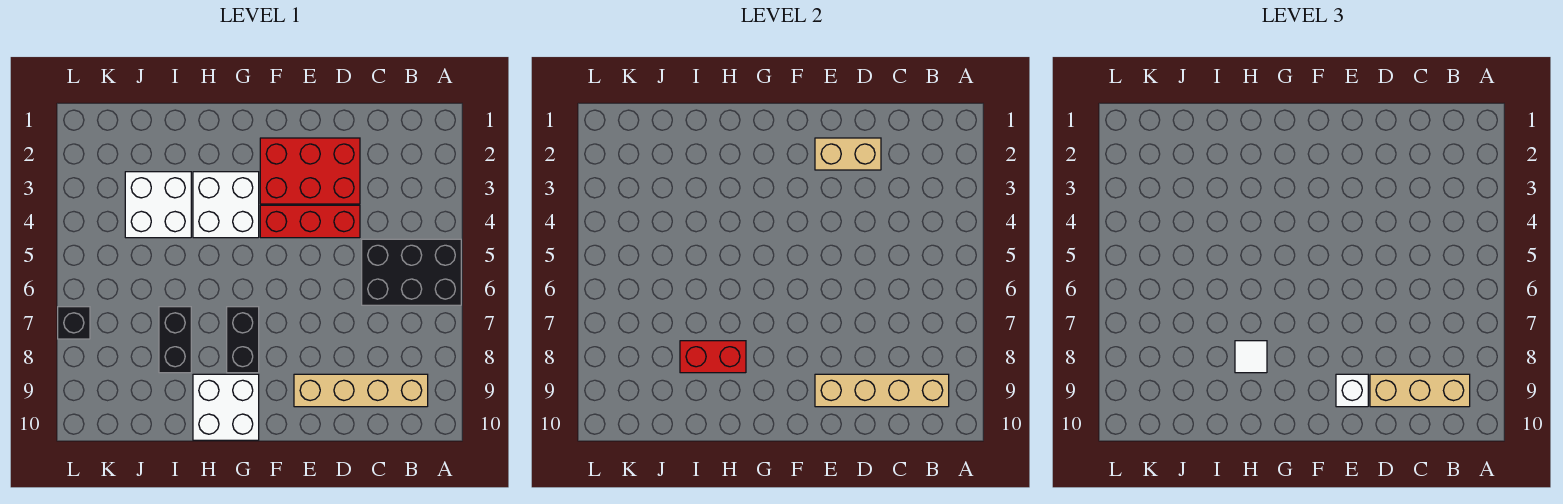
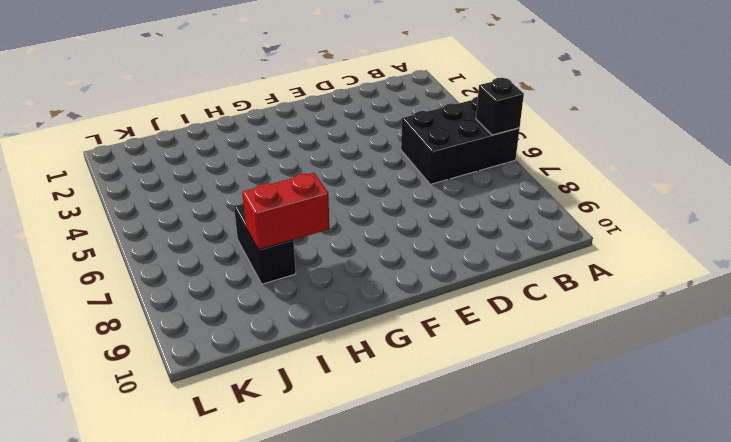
black brick A6 level 2 -> black brick L7 level 1
none -> tan brick B9:E9 level 1
none -> red brick D2:F3 level 1
none -> red brick D4:F4 level 1

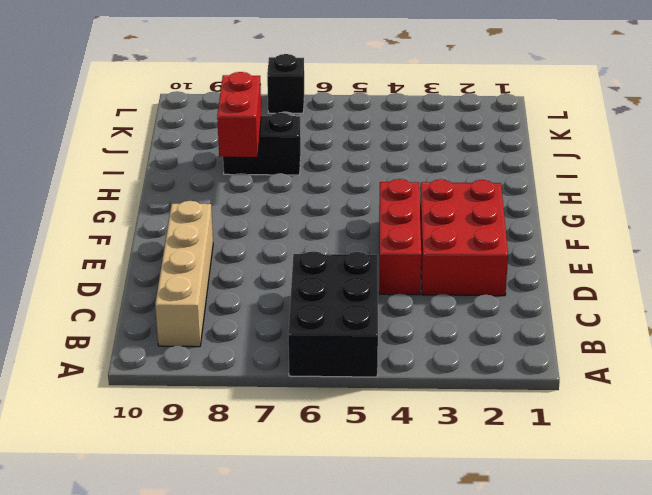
none -> white brick G3:H4 level 1
none -> black brick G7:G8 level 1
none -> white brick G9:H10 level 1

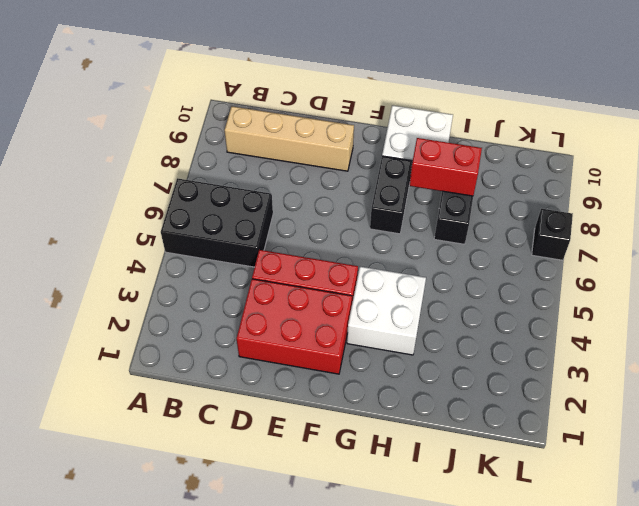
none -> white brick I3:J4 level 1
none -> tan brick B9:E9 level 2
none -> tan brick D2:E2 level 2

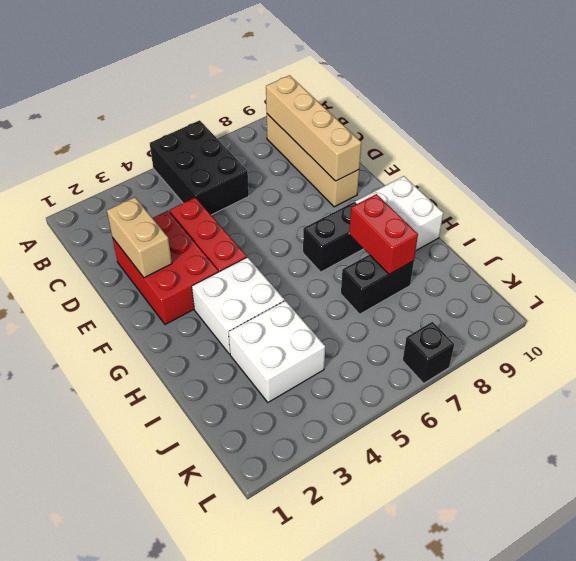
none -> tan brick B9:D9 level 3
none -> white brick E9 level 3
none -> white tile H8 level 3

